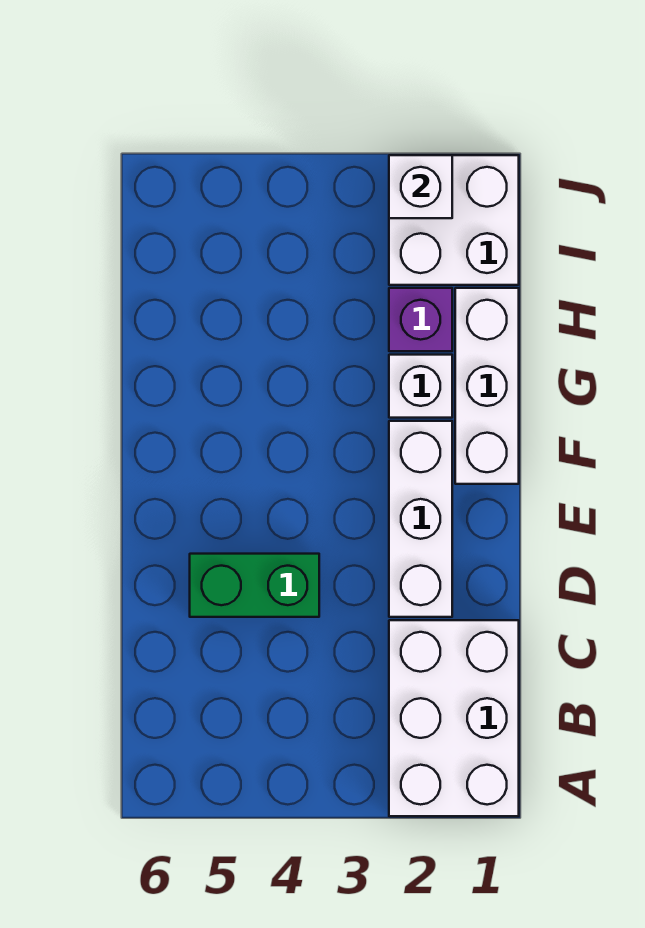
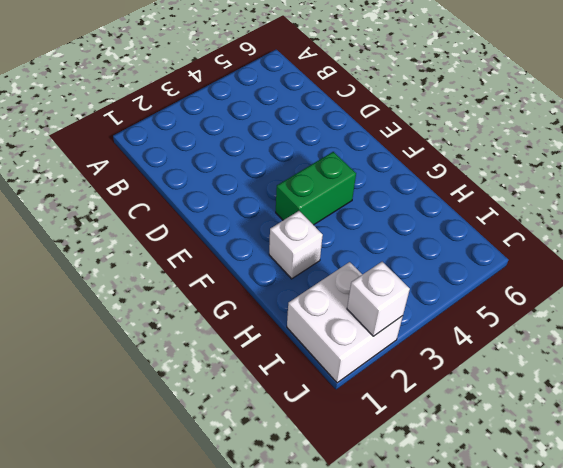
green brick F3:F4 level 1 -> green brick D4:D5 level 1
none -> white brick A1:C2 level 1
none -> white brick D2:F2 level 1

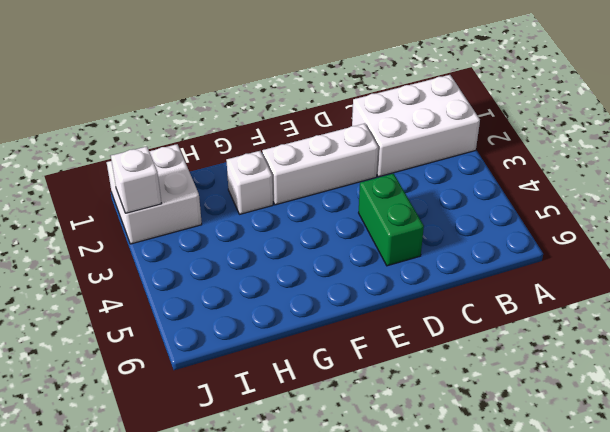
none -> white brick F1:H1 level 1
none -> purple brick H2 level 1

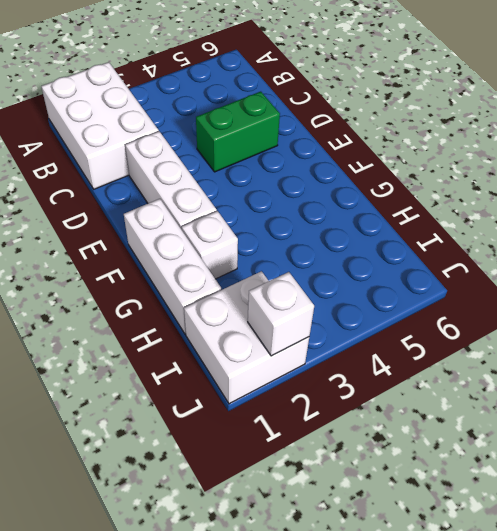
none -> purple brick H2 level 1

